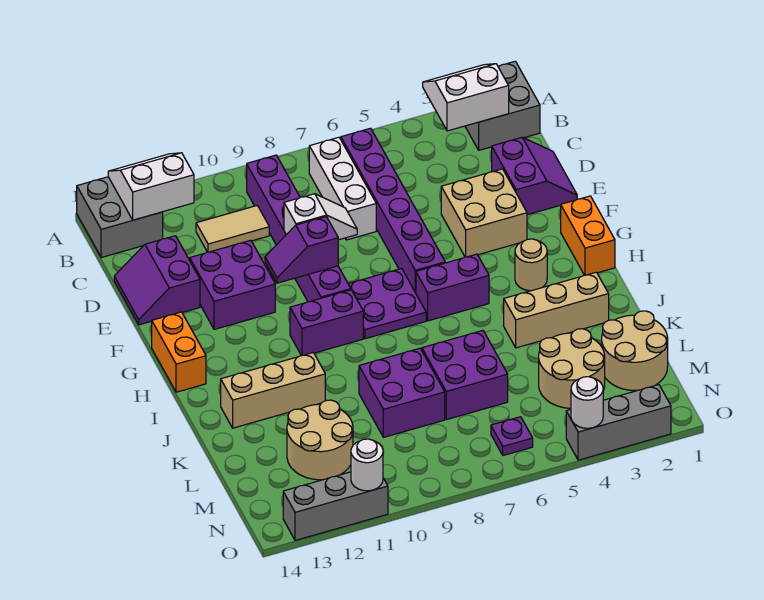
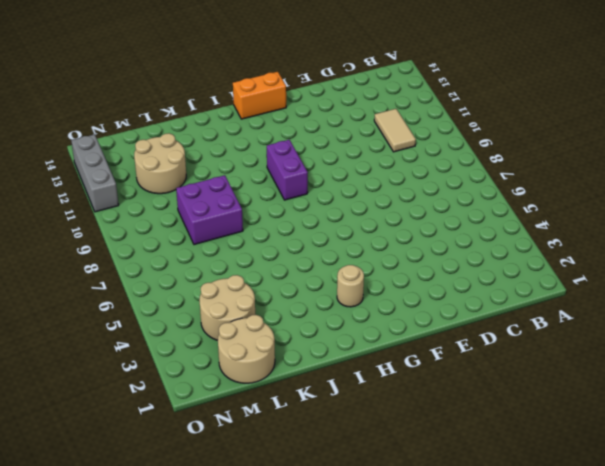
none -> grey brick A1:B2 level 1
none -> grey brick A13:B14 level 1
none -> purple brick B6:G6 level 1
none -> white brick B7:D7 level 1

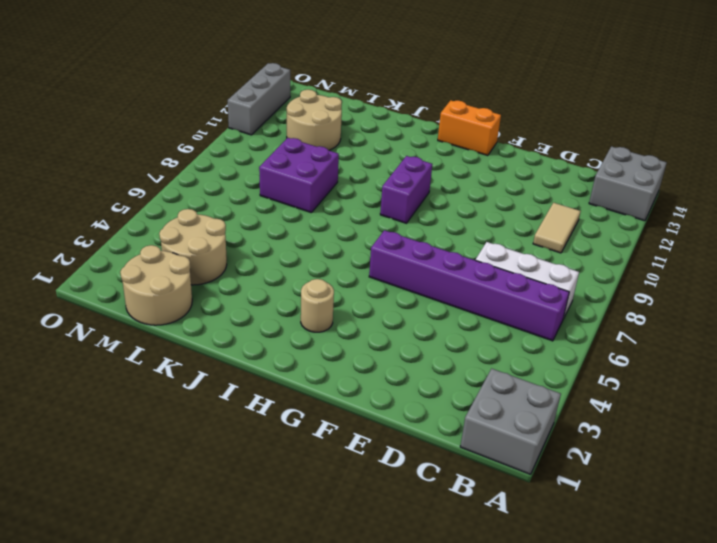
none -> purple brick B9:G9 level 1
none -> purple slope D1:E2 level 1 top 2
none -> purple slope D13:E14 level 1 top 13
none -> tan brick E3:F4 level 1

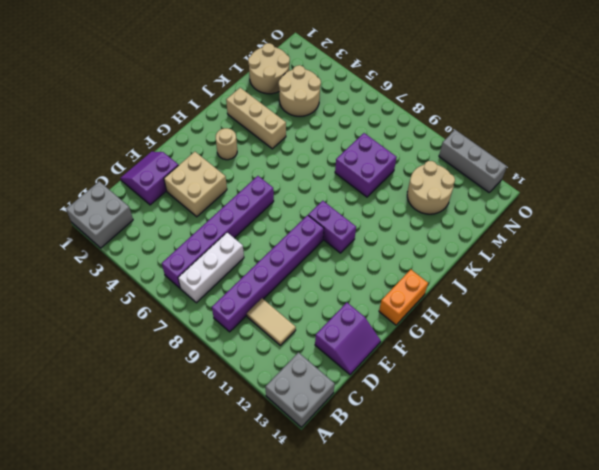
none -> purple brick E11:F12 level 1
none -> orange brick G1:H1 level 1
none -> purple plate G7:H8 level 1
none -> purple brick H5:H6 level 1

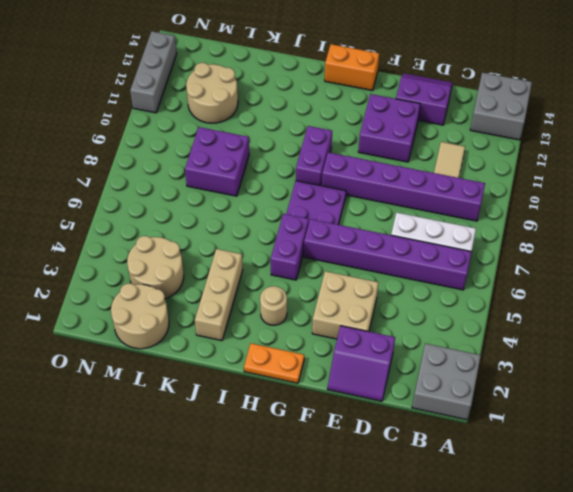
orange plate G1:H1 level 1 -> orange brick G1:H1 level 1
none -> tan brick J11:J13 level 1
none -> purple brick K6:L7 level 1
none -> purple plate N6 level 1
none -> grey brick O2:O4 level 1

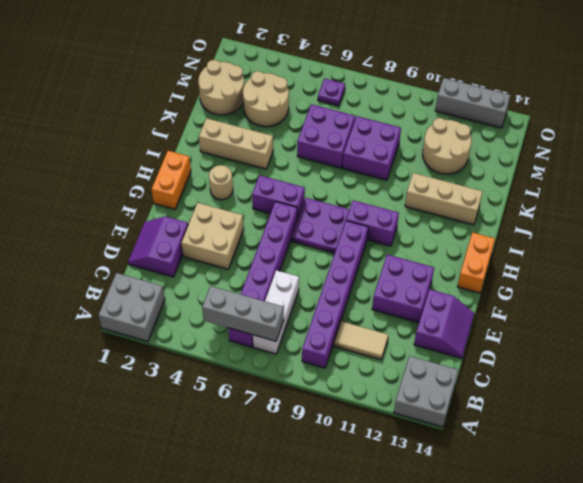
grey brick B5:B7 level 2 -> grey brick O2:O4 level 1
none -> white slope A2:B3 level 2 top B
none -> white slope A12:B13 level 2 top B
none -> white slope E8:E9 level 2 top 9
none -> purple slope F9:F10 level 2 top 9

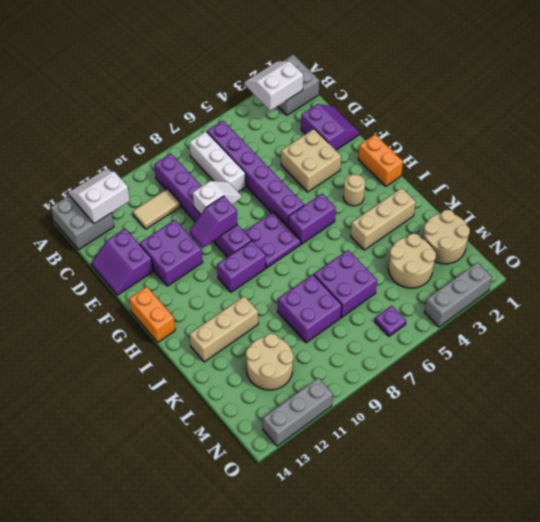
none -> white round brick O4 level 2
none -> white round brick O11 level 2

